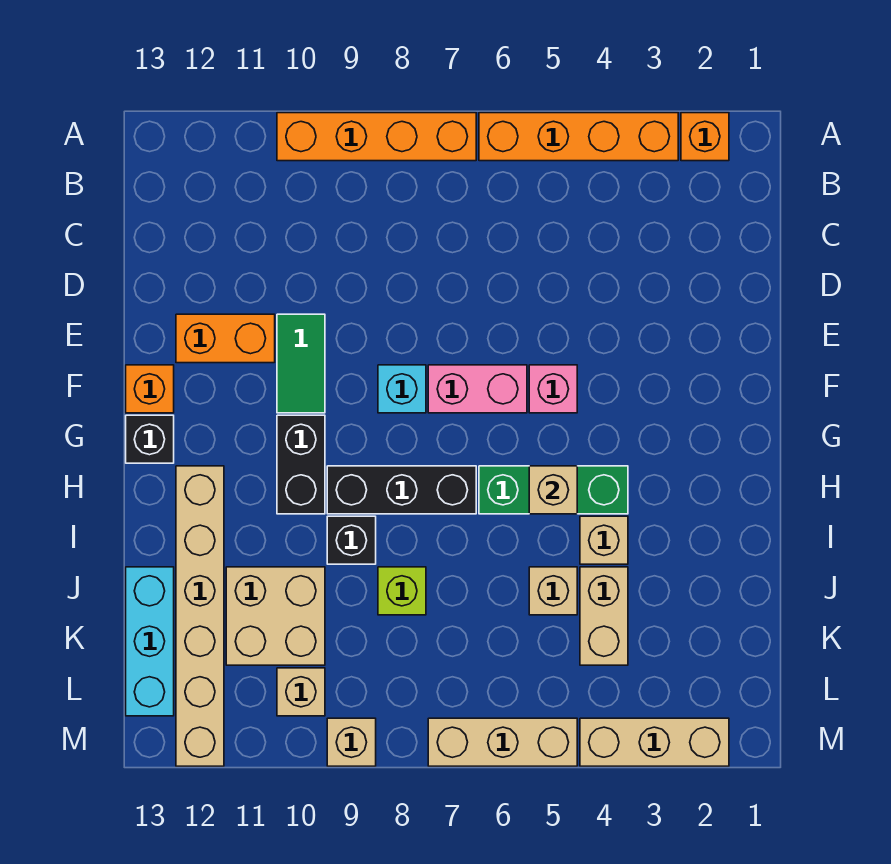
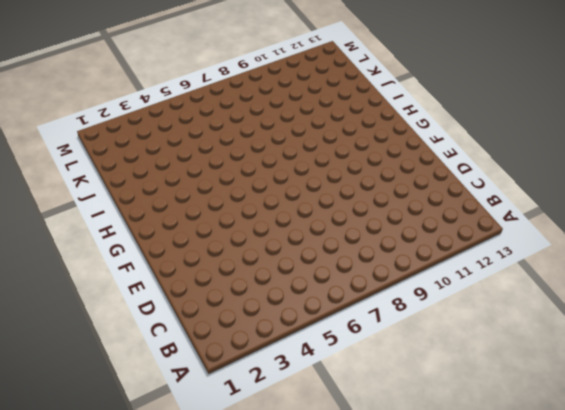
none -> orange brick A2 level 1
none -> orange brick A3:A6 level 1
none -> orange brick A7:A10 level 1

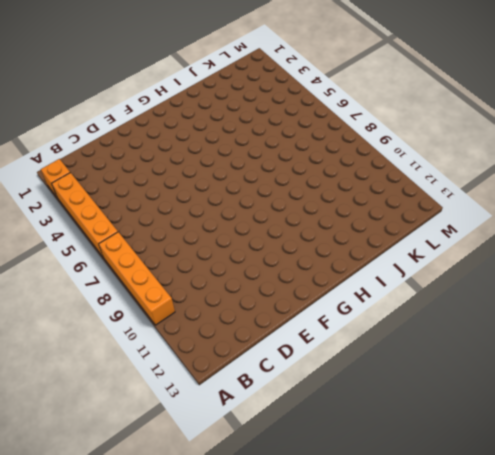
none -> green tile E10:F10 level 1
none -> orange brick E11:E12 level 1
none -> pink brick F5 level 1

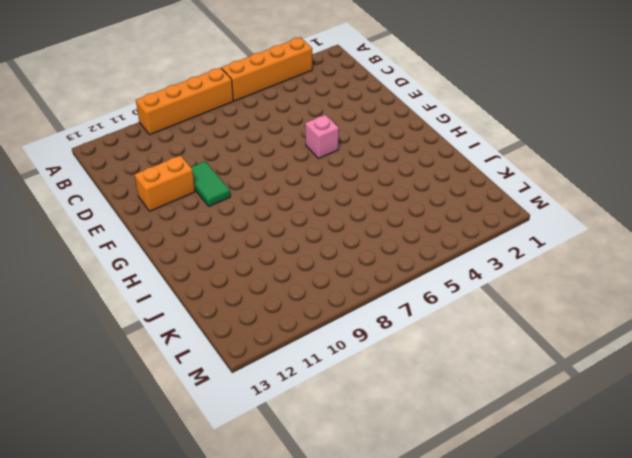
none -> orange brick A2 level 1
none -> pink brick F6:F7 level 1
none -> cyan brick F8 level 1

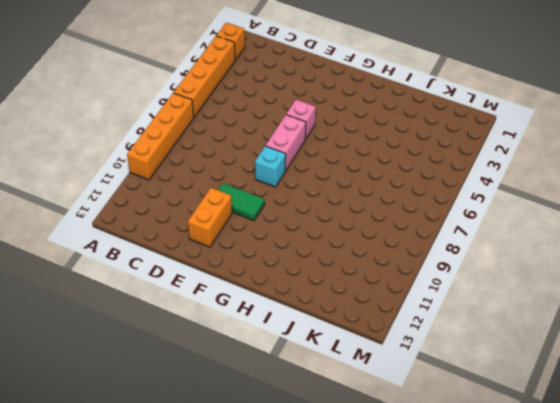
none -> orange brick F13 level 1
none -> black brick G10:H10 level 1
none -> black brick G13 level 1

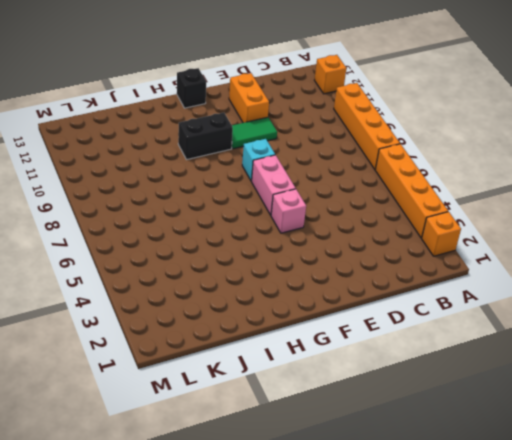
orange brick A12 level 1 -> orange brick F13 level 1
none -> green brick H4:H6 level 1
none -> black brick H7:H9 level 1
none -> tan brick H12:M12 level 1

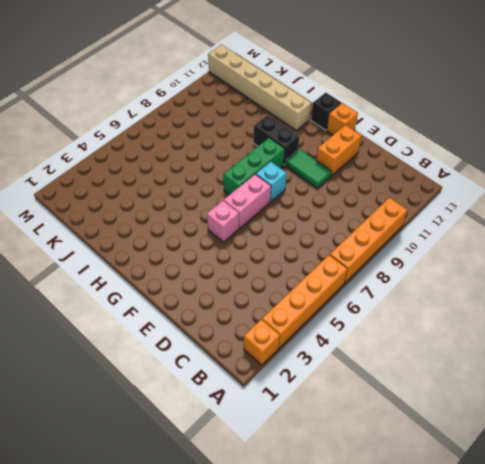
green brick G7:G9 level 1 -> green brick H4:H6 level 1
none -> black brick H7:H9 level 1
none -> tan brick I4 level 1
none -> black brick I9 level 1

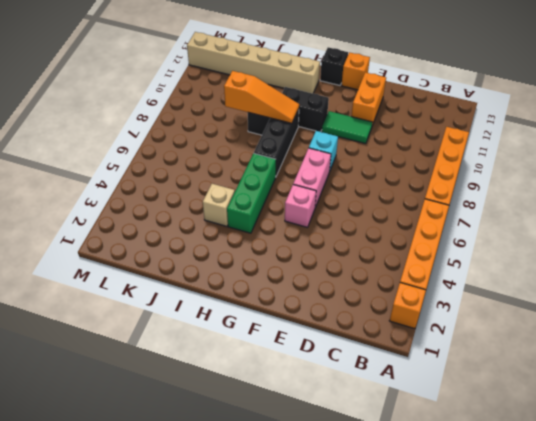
orange slope H9:J9 level 2 top J -> none
none -> tan brick J4:K4 level 1
none -> tan brick J5 level 1
none -> lime brick J8 level 1

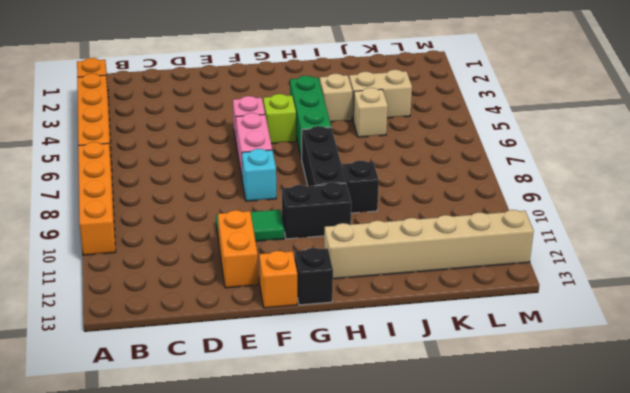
lime brick G5 level 1 -> lime brick J8 level 1
none -> tan brick J10:K11 level 1
none -> cyan brick J13:L13 level 1
none -> tan brick L10 level 1

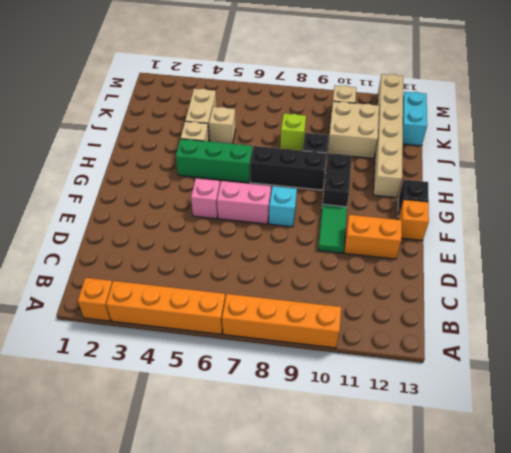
cyan brick K13:L13 level 1 -> cyan brick J13:L13 level 1
none -> tan brick M2:M4 level 1
none -> tan brick M5:M7 level 1
none -> tan brick M9 level 1

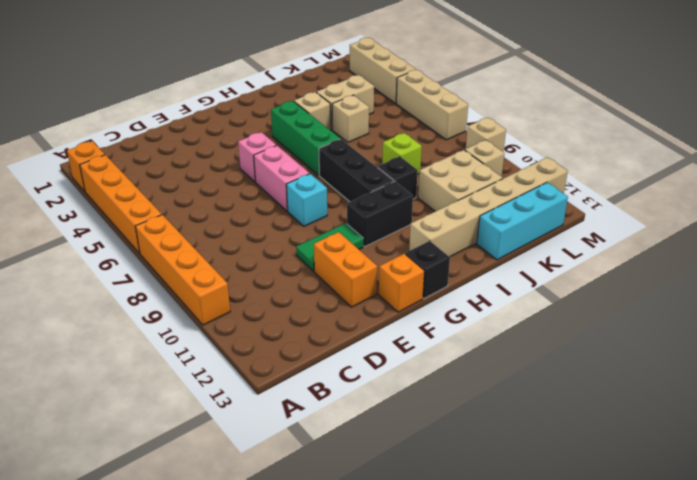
none -> tan brick H5 level 2

